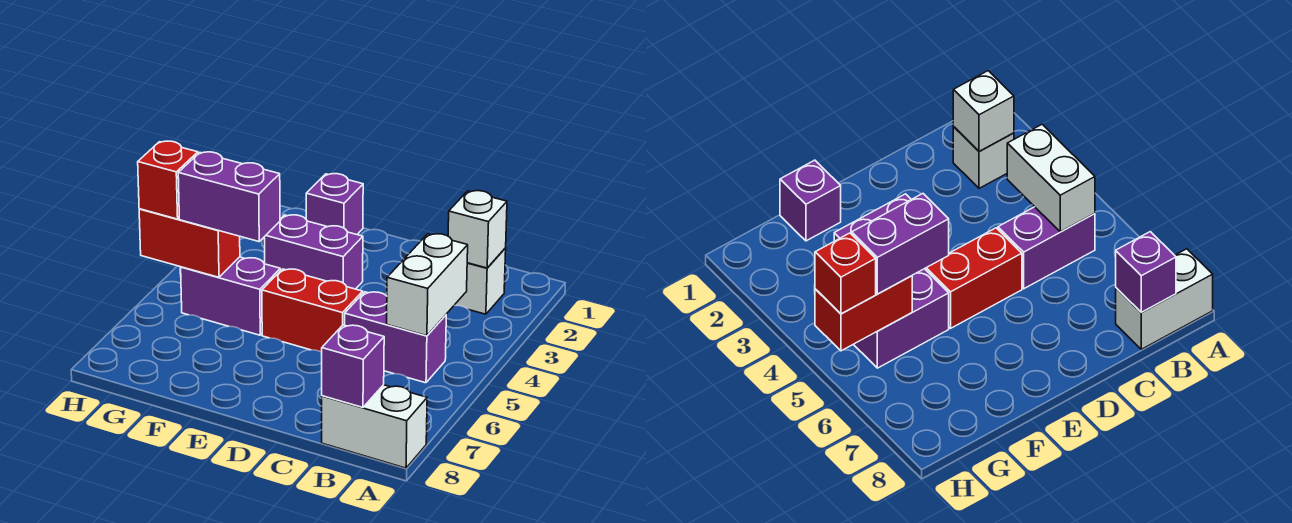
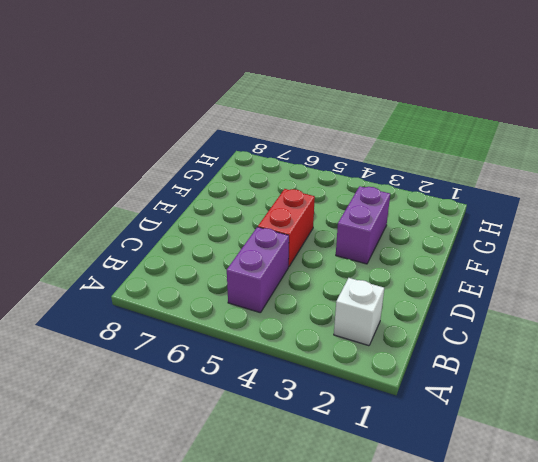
none -> white brick A8:B8 level 1
none -> purple brick F1 level 1
none -> purple brick F5:G5 level 1

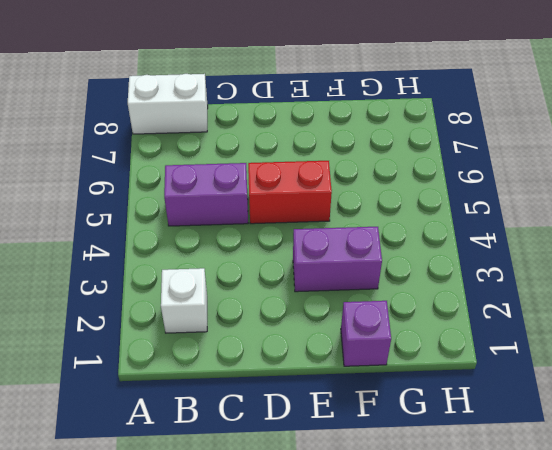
none -> purple brick F5:G5 level 1
none -> white brick B2 level 2
none -> white brick B4:B5 level 2

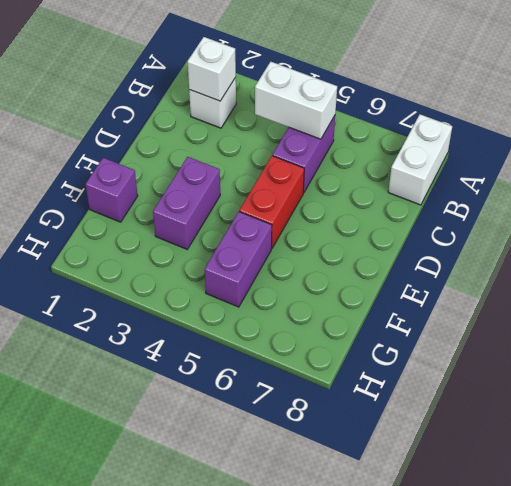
none -> purple brick B8 level 2
none -> red brick G5:H5 level 2
none -> purple brick F5:G5 level 3

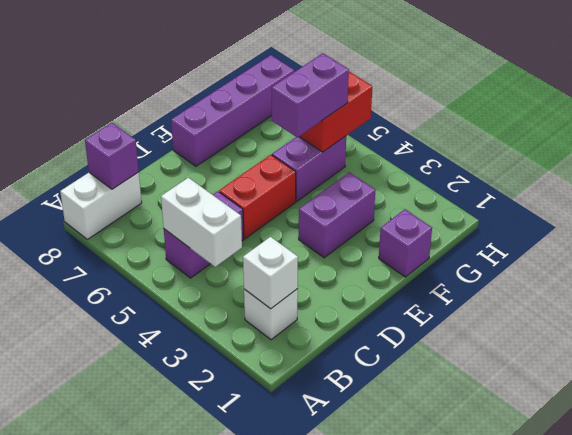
purple brick E8:H8 level 1 -> none
none -> red brick H5 level 3

